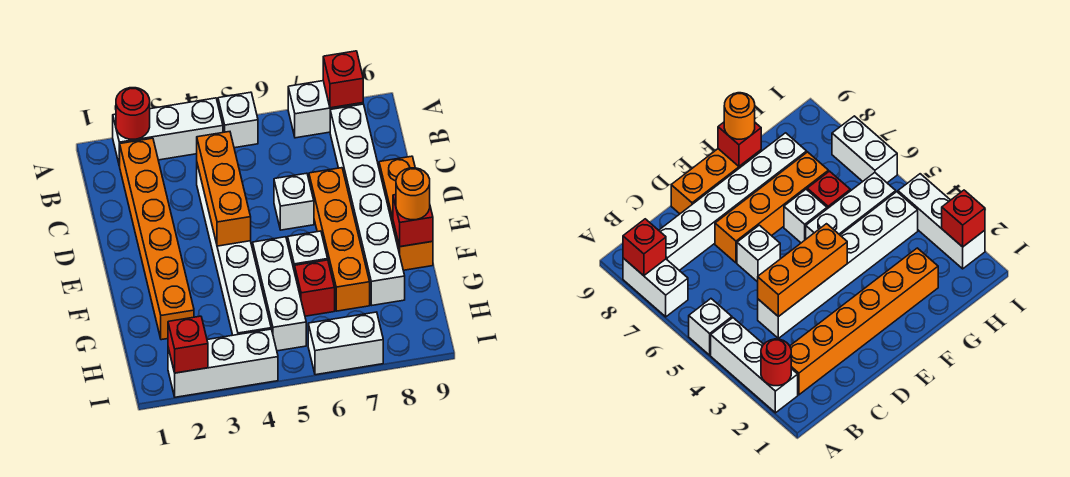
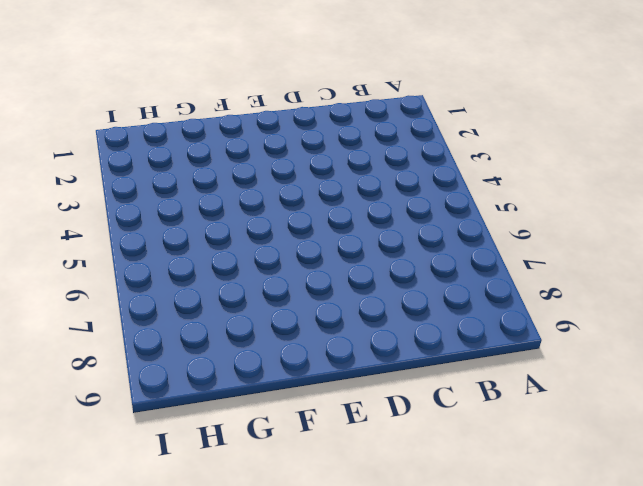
none -> white brick A2:A4 level 1
none -> white brick A5 level 1
none -> white brick A7:A8 level 1

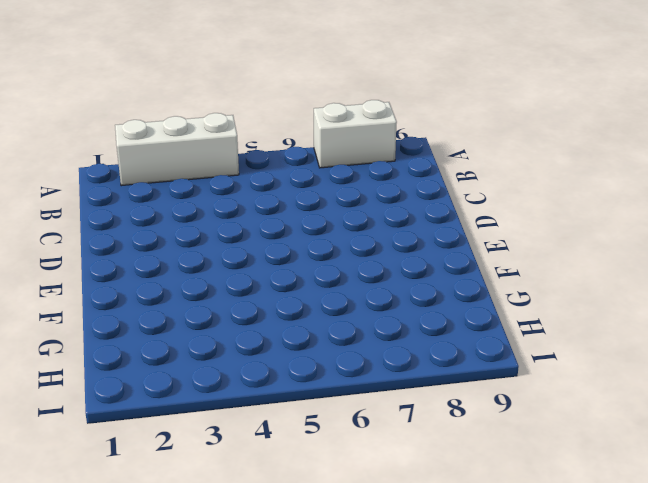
none -> white brick A5 level 1
none -> orange brick B2:G2 level 1
none -> white brick B8:G8 level 1

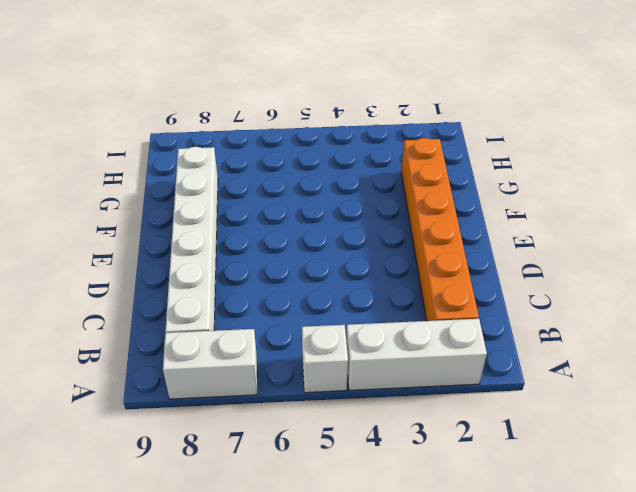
none -> white brick C4:H4 level 1
none -> white brick D6 level 1
none -> orange brick D7:G7 level 1

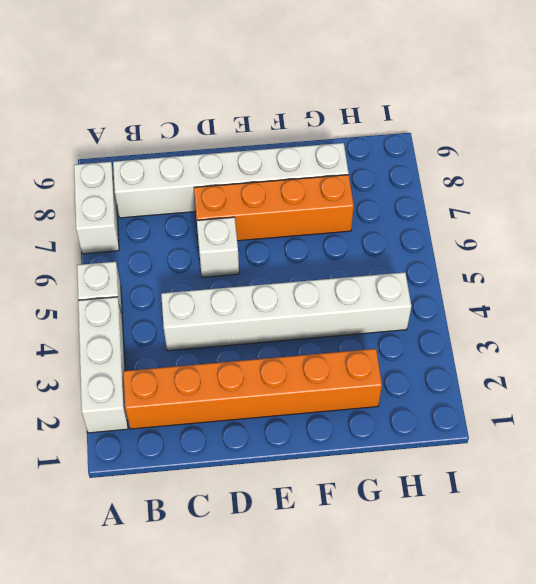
none -> orange brick D9:F9 level 1
none -> white brick F5:H5 level 1
none -> white brick F6 level 1

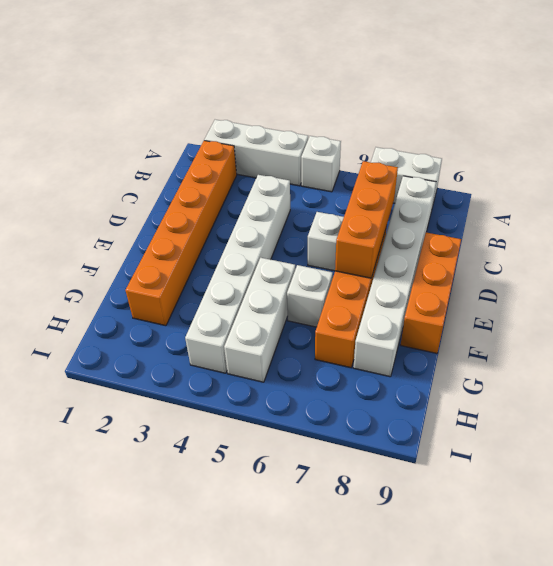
orange brick C7:E7 level 2 -> orange brick C4:E4 level 2
none -> red brick G6 level 1
none -> white brick I2:I4 level 1
none -> white brick I6:I7 level 1

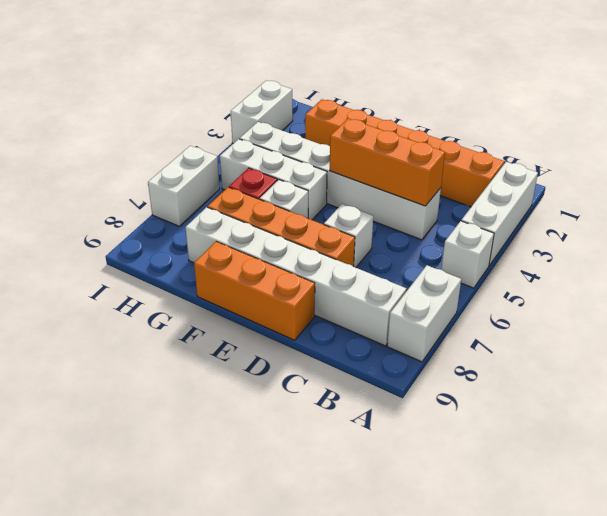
white brick I2:I3 level 1 -> white brick I2:I4 level 1
none -> red round brick A2 level 2
none -> red brick A8 level 2
none -> red brick F9 level 2

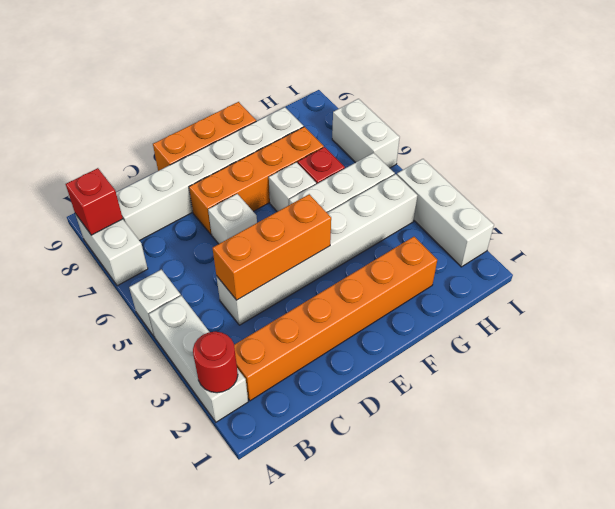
none -> red brick F9 level 2
none -> red brick I2 level 2
none -> orange round brick F9 level 3

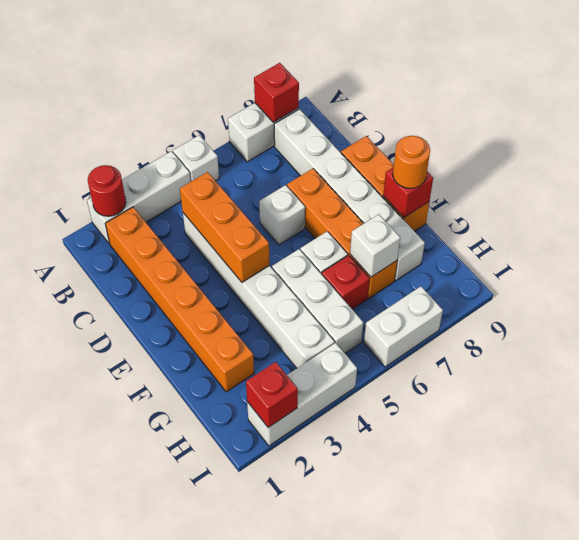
white brick G7 level 2 -> none

